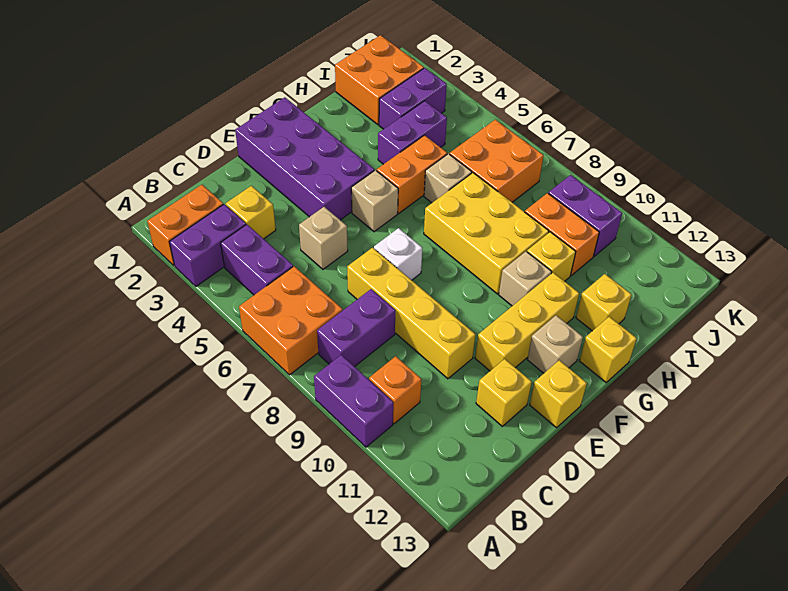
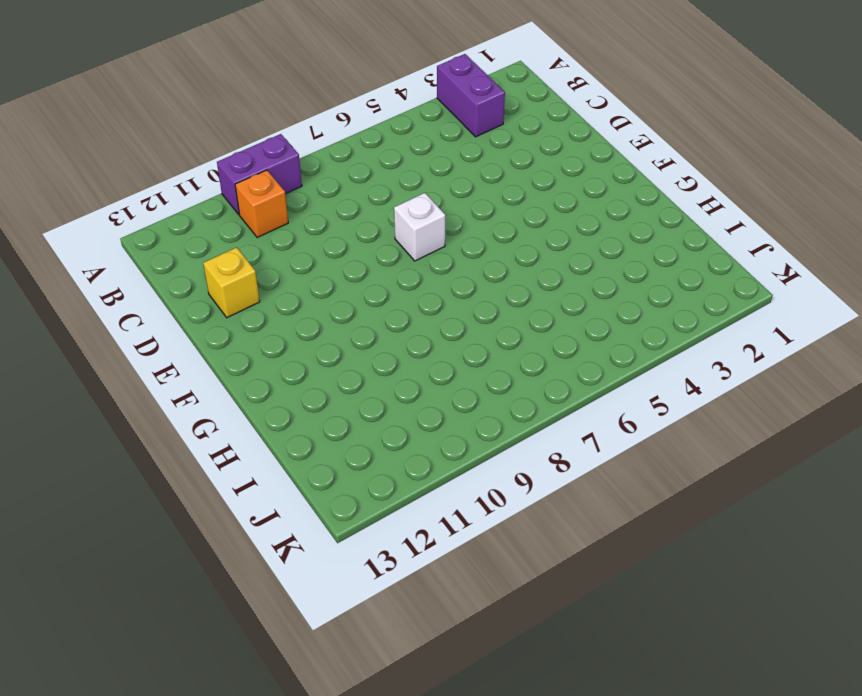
none -> orange brick A2:B2 level 1
none -> orange brick A6:B7 level 1
none -> purple brick B4:B5 level 1
none -> purple brick B8:C8 level 1

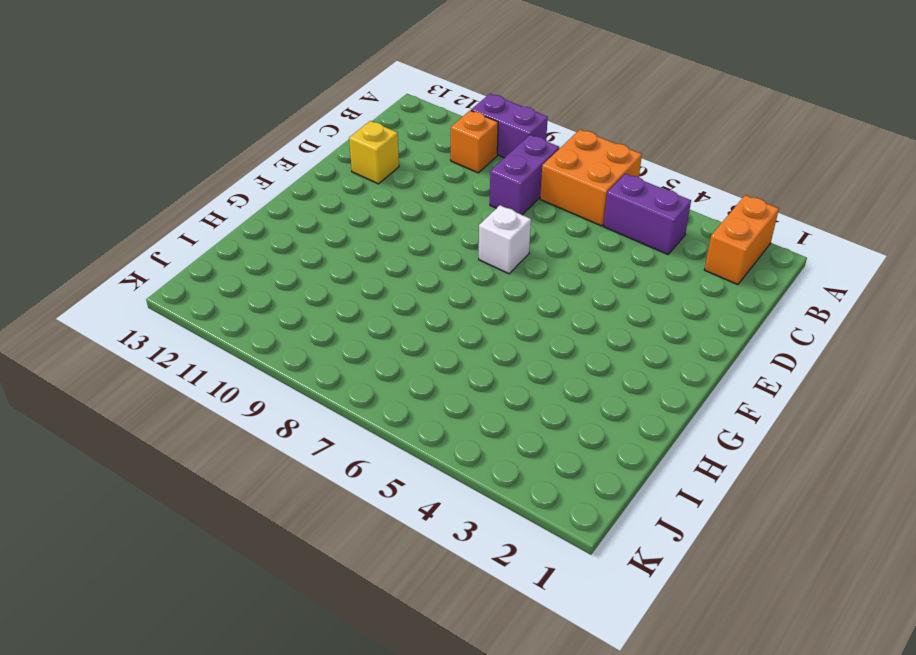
none -> purple brick A3:B3 level 1
none -> yellow brick C3 level 1
none -> tan brick D5 level 1
none -> yellow brick D7:D10 level 1

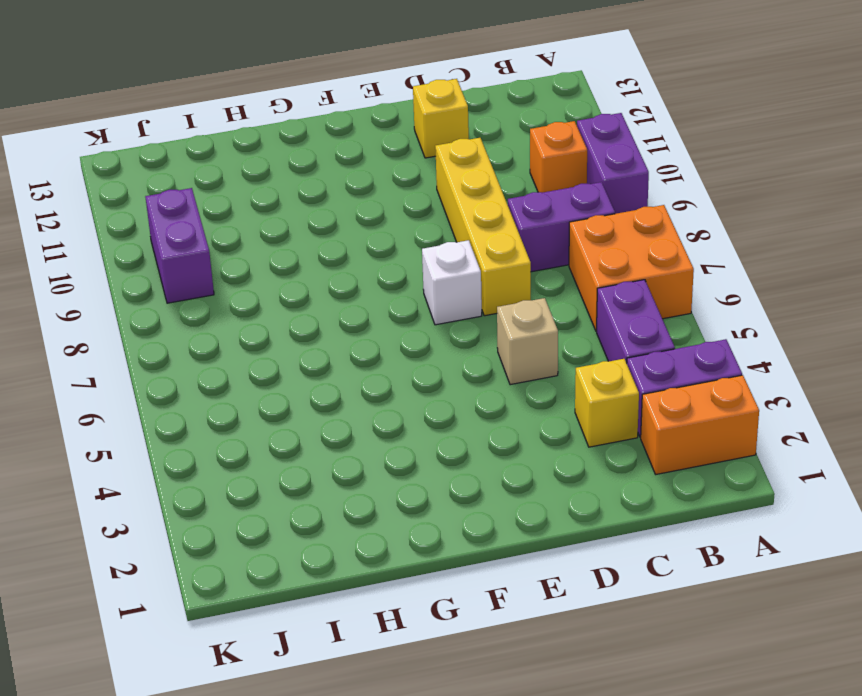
none -> purple brick E1:F4 level 1
none -> yellow brick E11:G11 level 1
none -> yellow brick E13 level 1
none -> tan brick F5 level 1

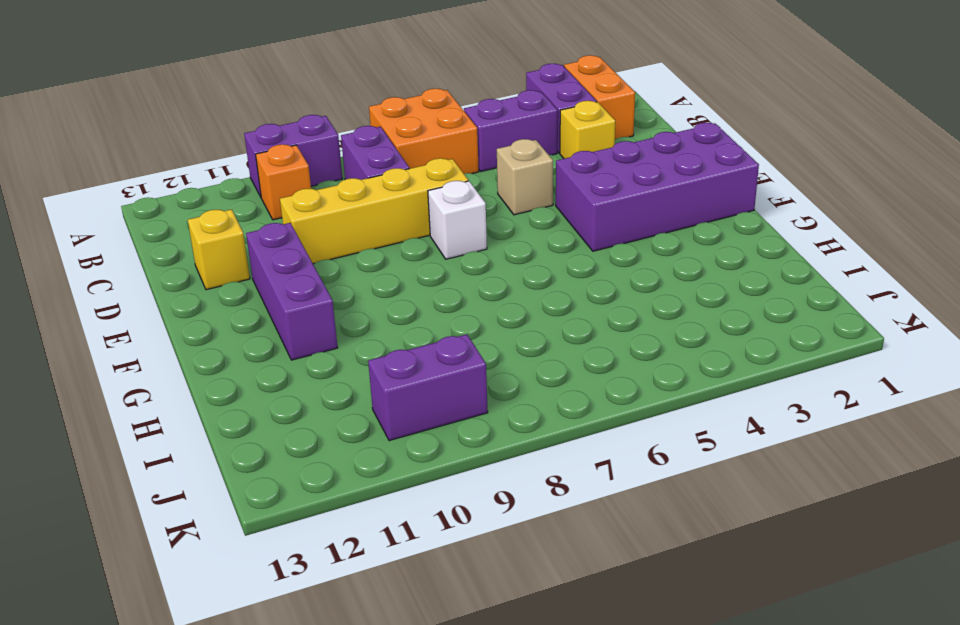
purple brick E11:G11 level 1 -> yellow brick E11:G11 level 1
none -> yellow brick E13 level 1
none -> tan brick F5 level 1
none -> tan brick F12 level 1
none -> orange brick G5:H5 level 1

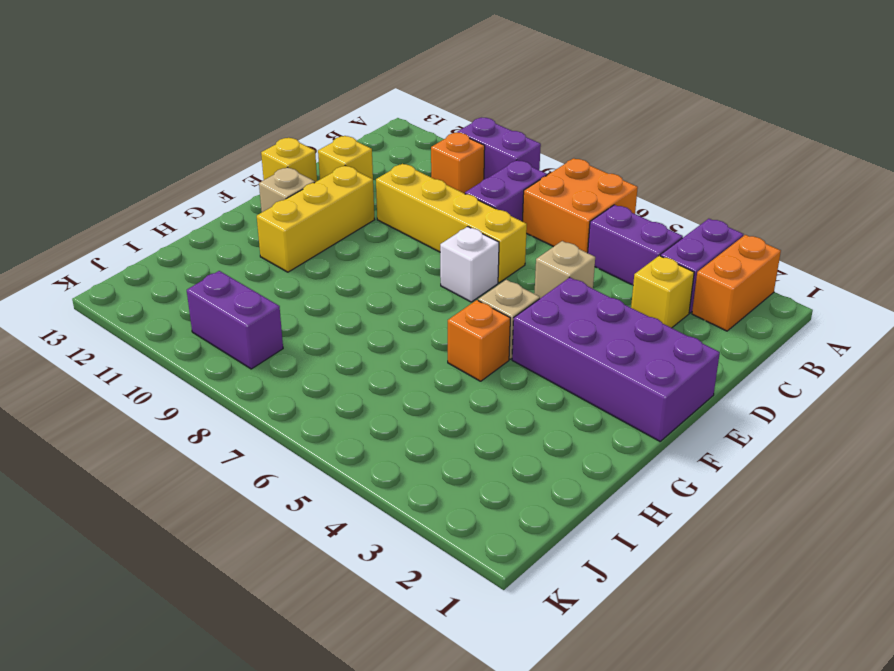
orange brick G5 level 1 -> orange brick G5:H5 level 1
none -> yellow brick G7:H9 level 1
none -> tan brick G10 level 1
none -> yellow brick G13 level 1
none -> purple brick H4:I4 level 1

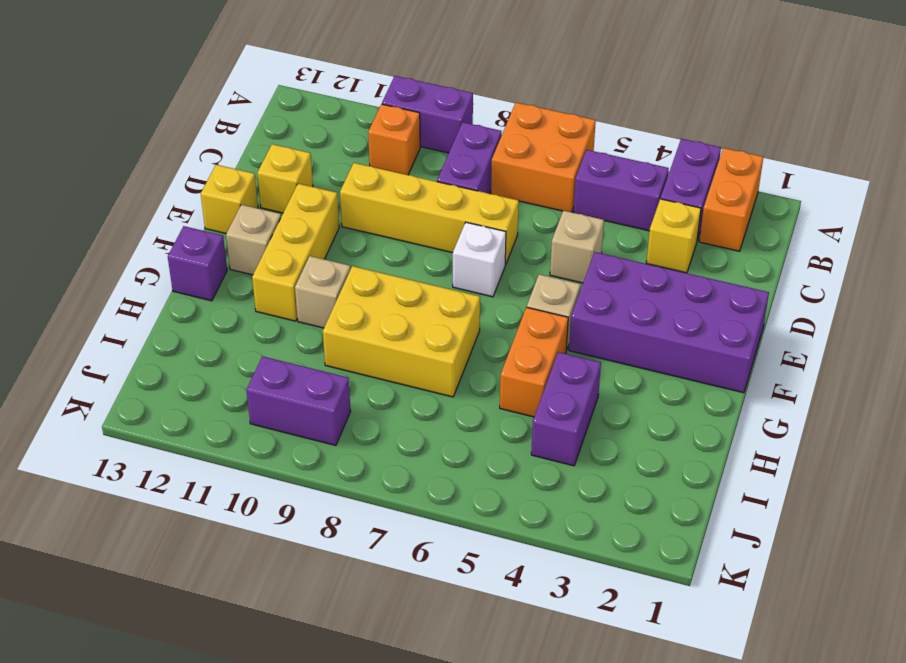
purple brick G13 level 1 -> yellow brick G13 level 1
none -> tan brick H6 level 1
none -> yellow brick H10 level 1
none -> yellow brick H12 level 1
none -> orange brick I1:J2 level 1

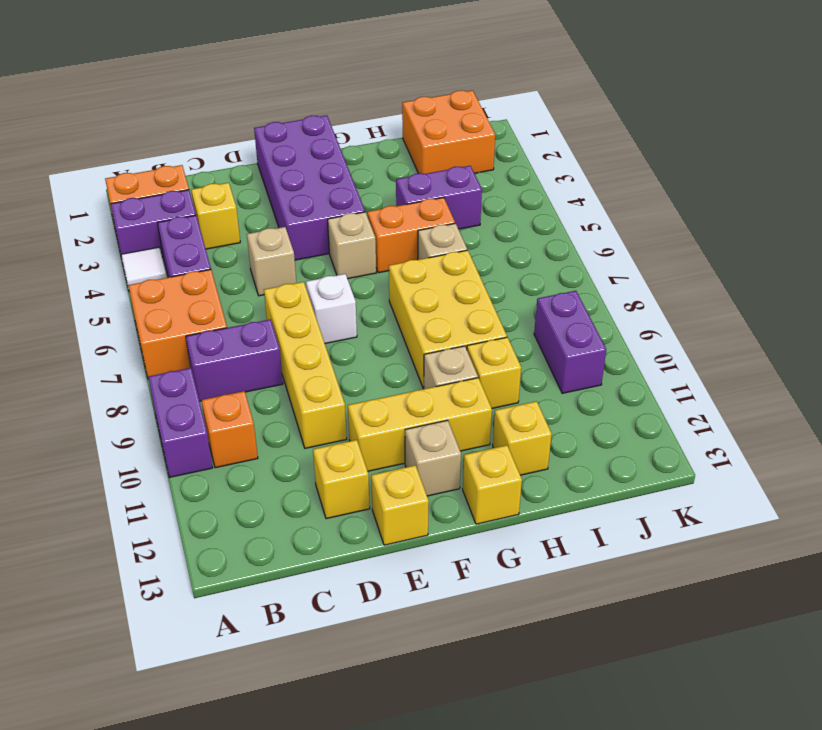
white tile A4 level 1 -> none
none -> purple brick I3:J3 level 1
none -> orange brick I6:J7 level 1
none -> orange brick I9:I10 level 1

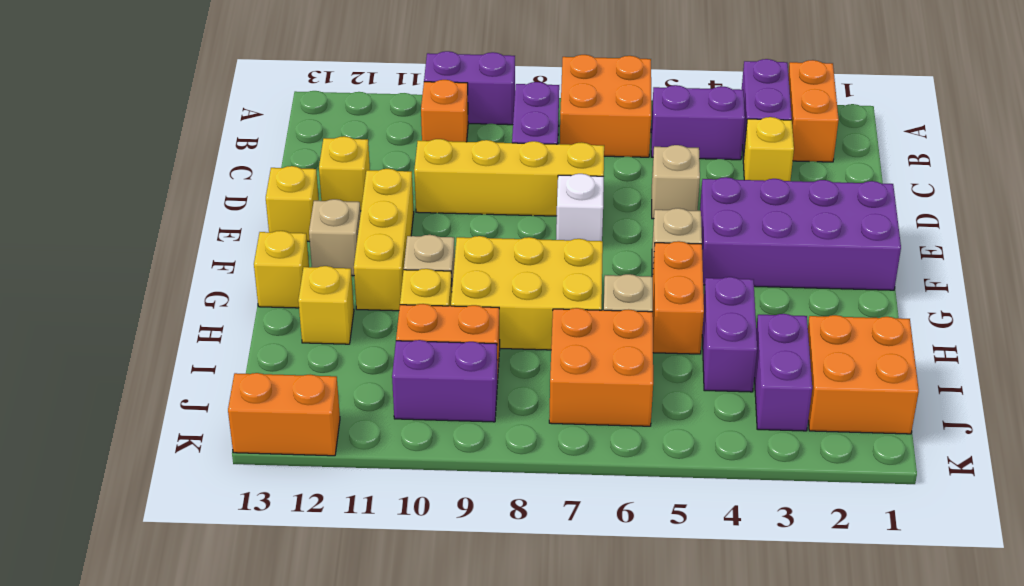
orange brick K12:K13 level 1 -> none

